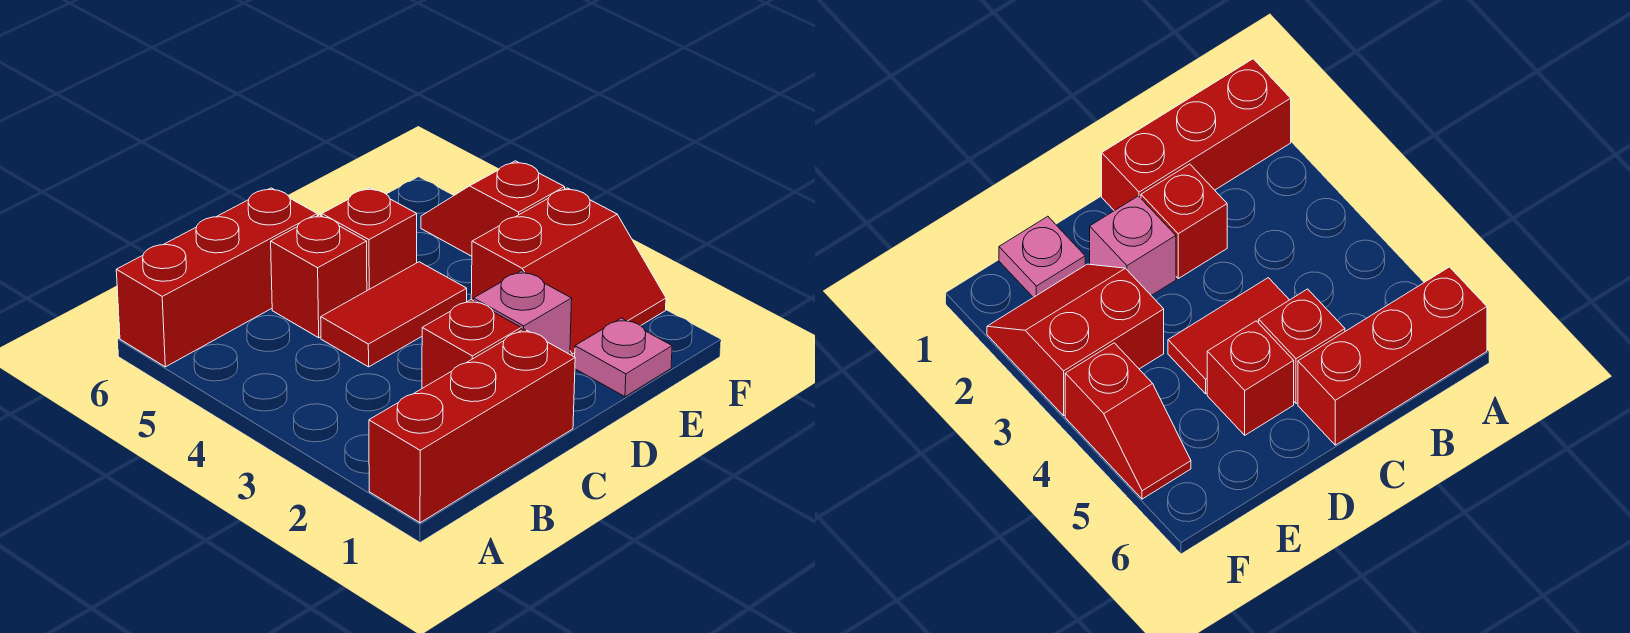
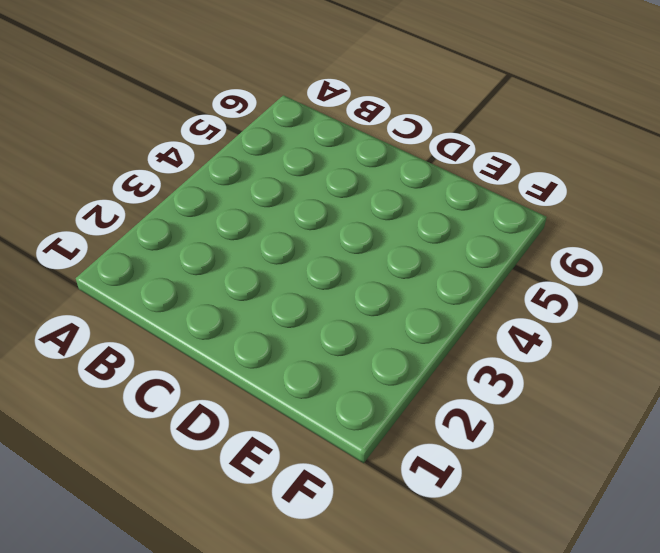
none -> red brick A1:C1 level 1
none -> red brick A6:C6 level 1

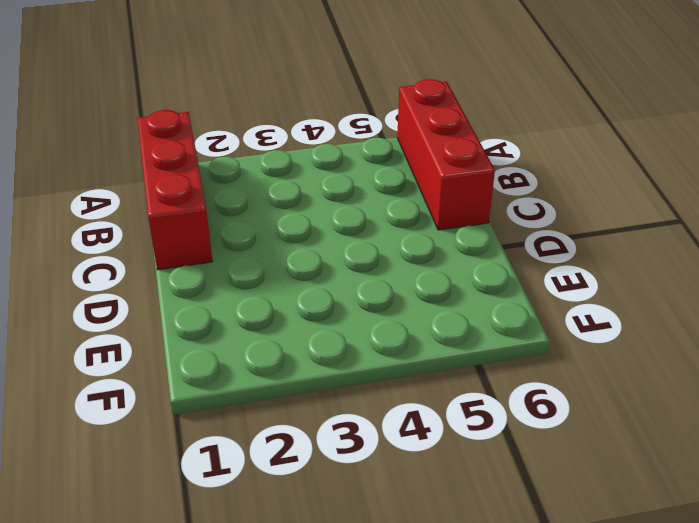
none -> red brick C2 level 1
none -> red tile C4:D4 level 1

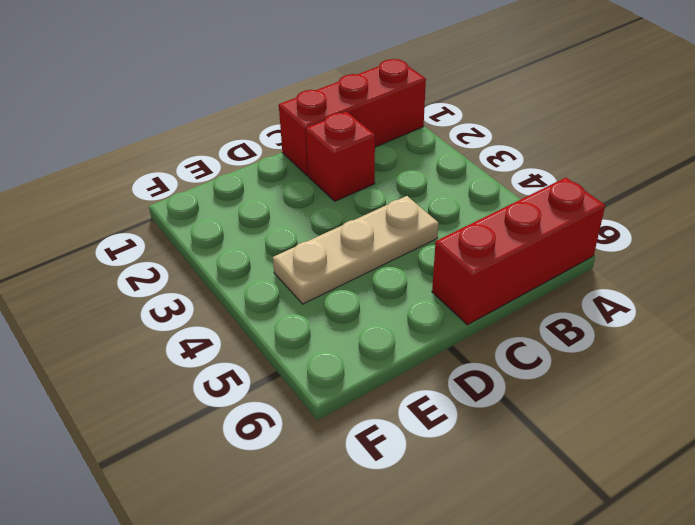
tan plate C4:E4 level 1 -> red tile C4:D4 level 1
none -> red brick C5 level 1
none -> pink brick D2 level 1

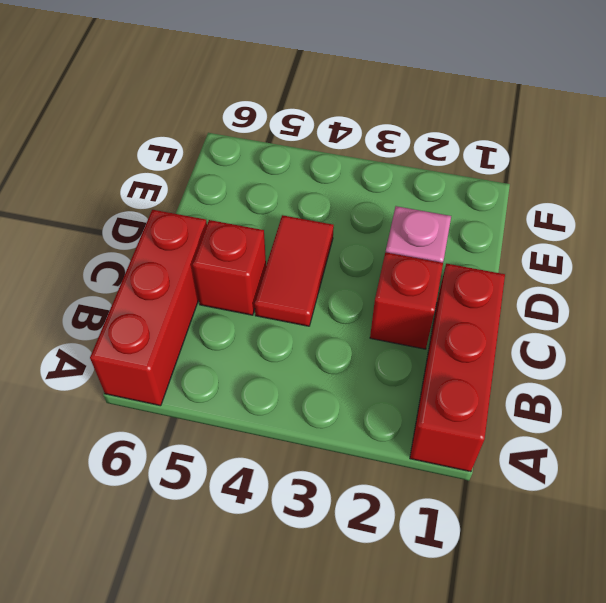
none -> red brick D5 level 1
none -> pink plate E1 level 1

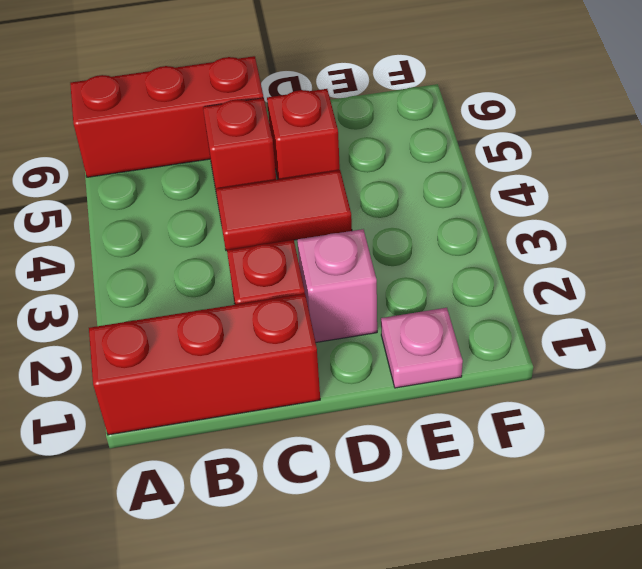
none -> red slope E2:F3 level 1 top 3
none -> red slope F4:F5 level 1 top 4

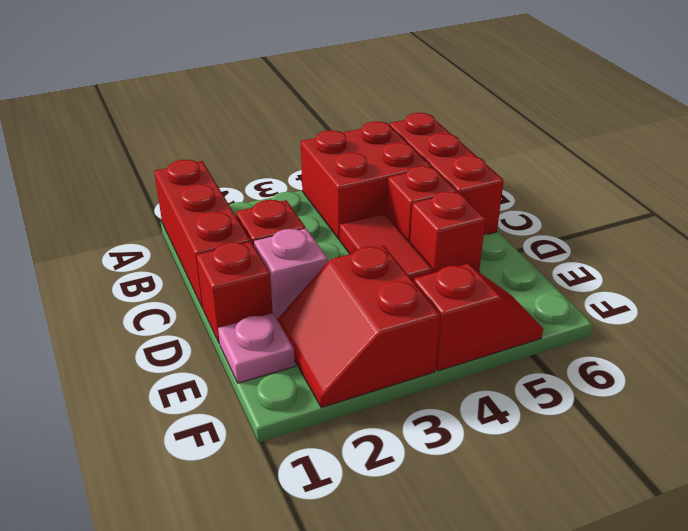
red brick A4:B5 level 1 -> none
red brick D1 level 1 -> none

